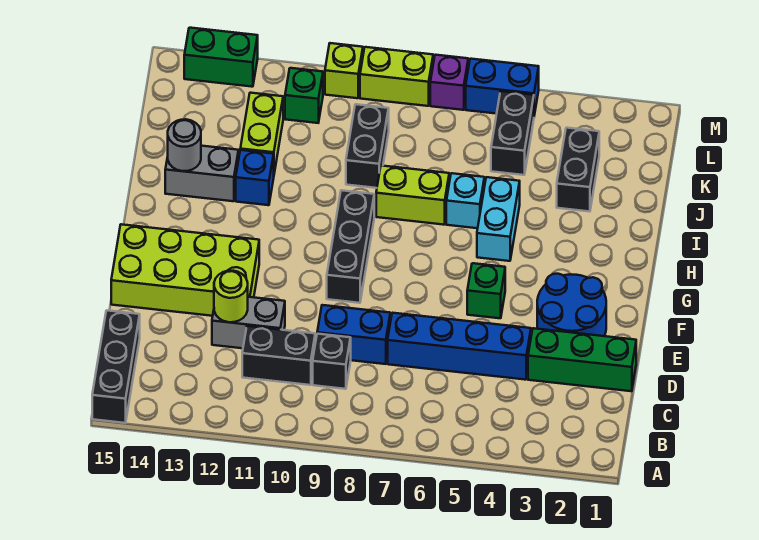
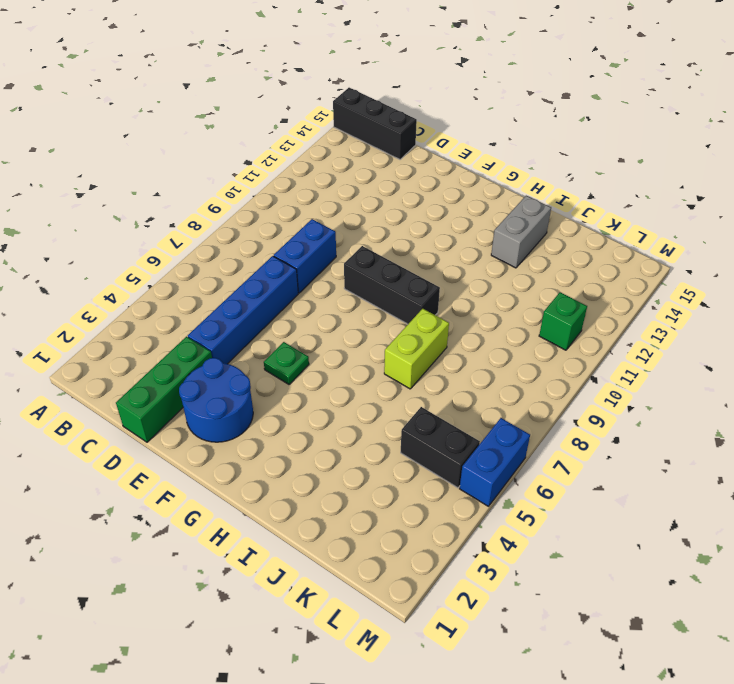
green plate F5 level 1 -> green brick F5 level 1
none -> black brick C9 level 1
none -> black brick C10:C11 level 1
none -> grey brick D11:D12 level 1

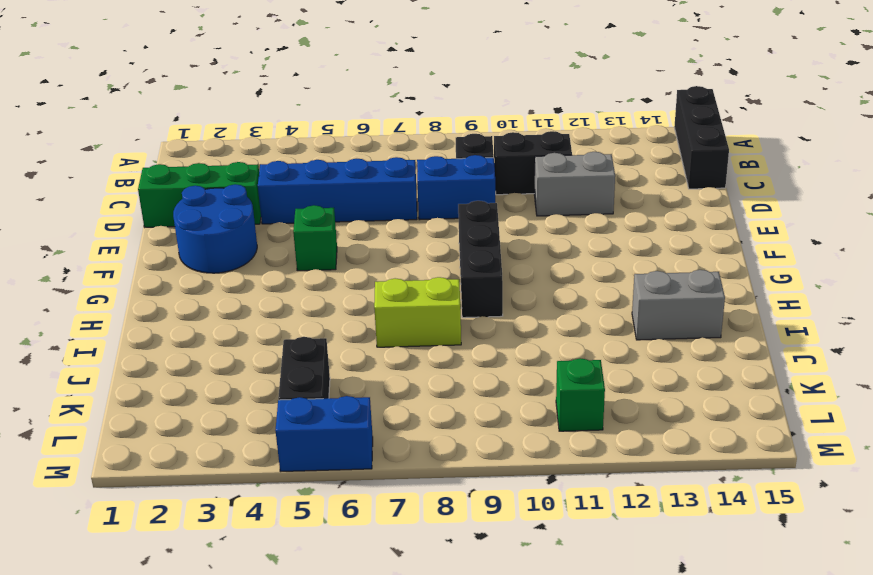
none -> lime brick E12:F15 level 1
none -> cyan brick H5:I5 level 1
none -> cyan brick I6 level 1

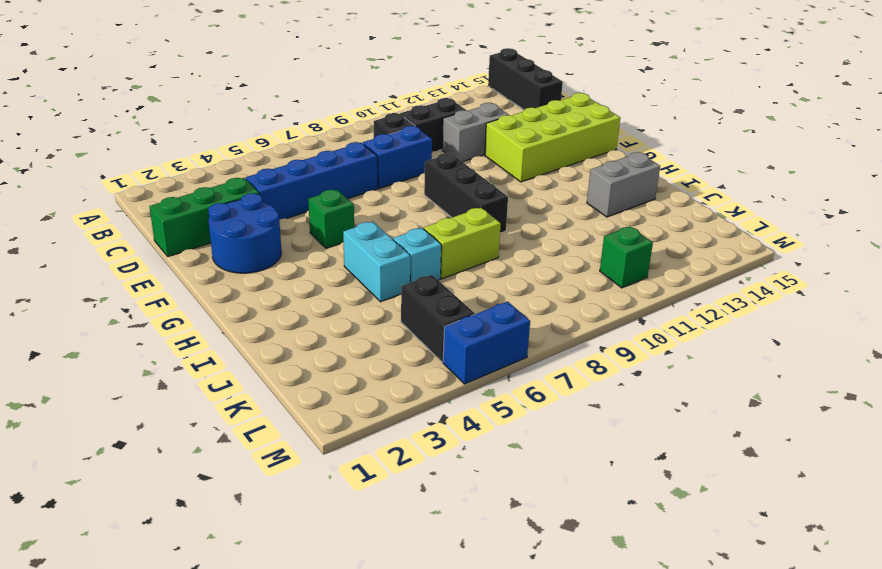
none -> blue brick I12 level 1
none -> black brick J3:K3 level 1
none -> black brick J9:K9 level 1

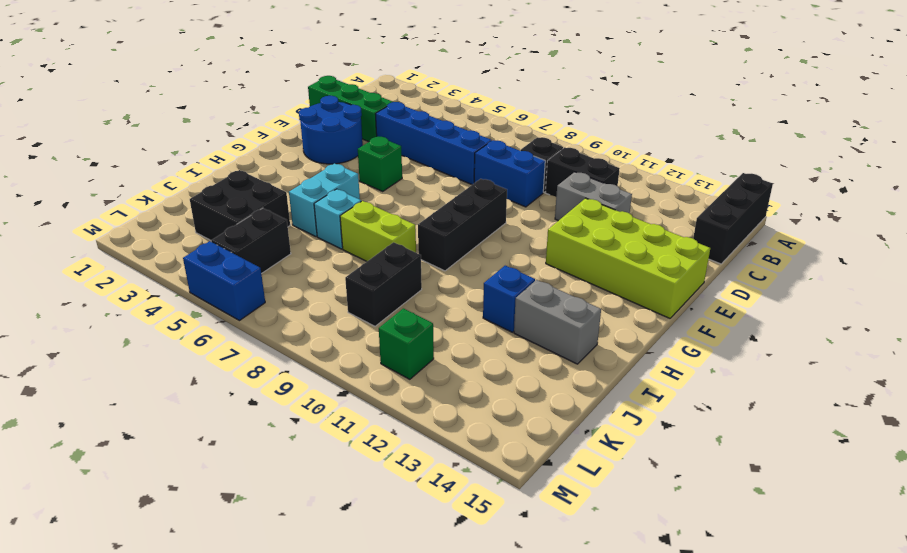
black brick J3:K4 level 1 -> black brick J3:K3 level 1
none -> lime brick J12:K12 level 1
none -> purple brick M7 level 1
none -> lime brick M8:M9 level 1

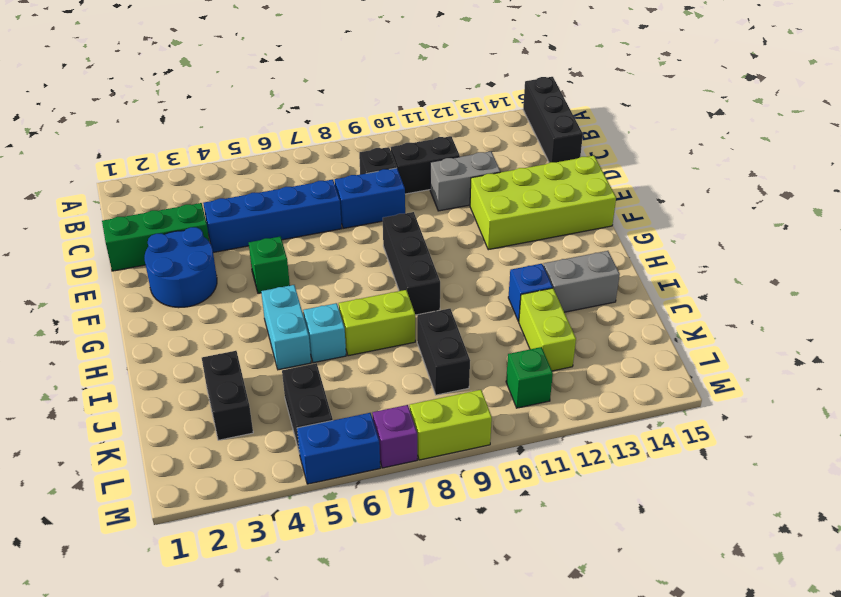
none -> lime brick M10 level 1
none -> green brick M13:M14 level 1
none -> lime round brick D12 level 2

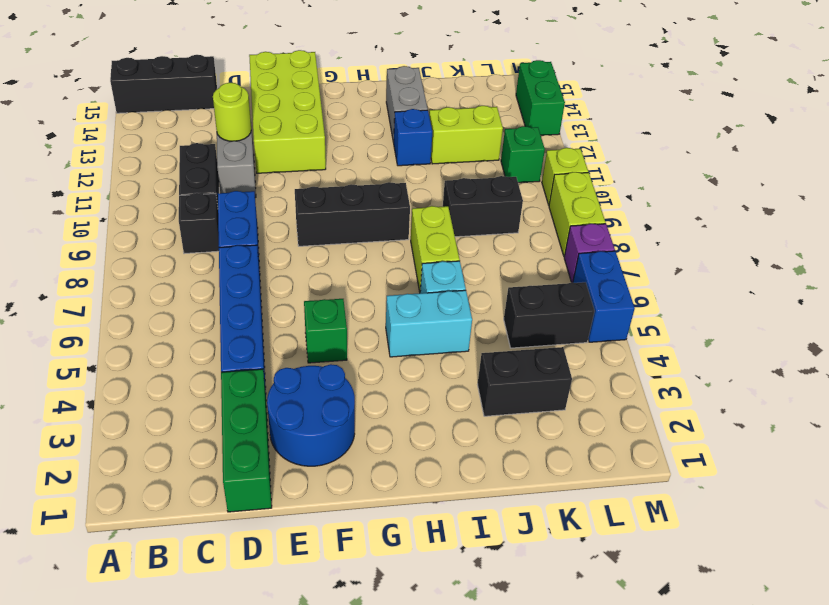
none -> grey round brick I14 level 2

